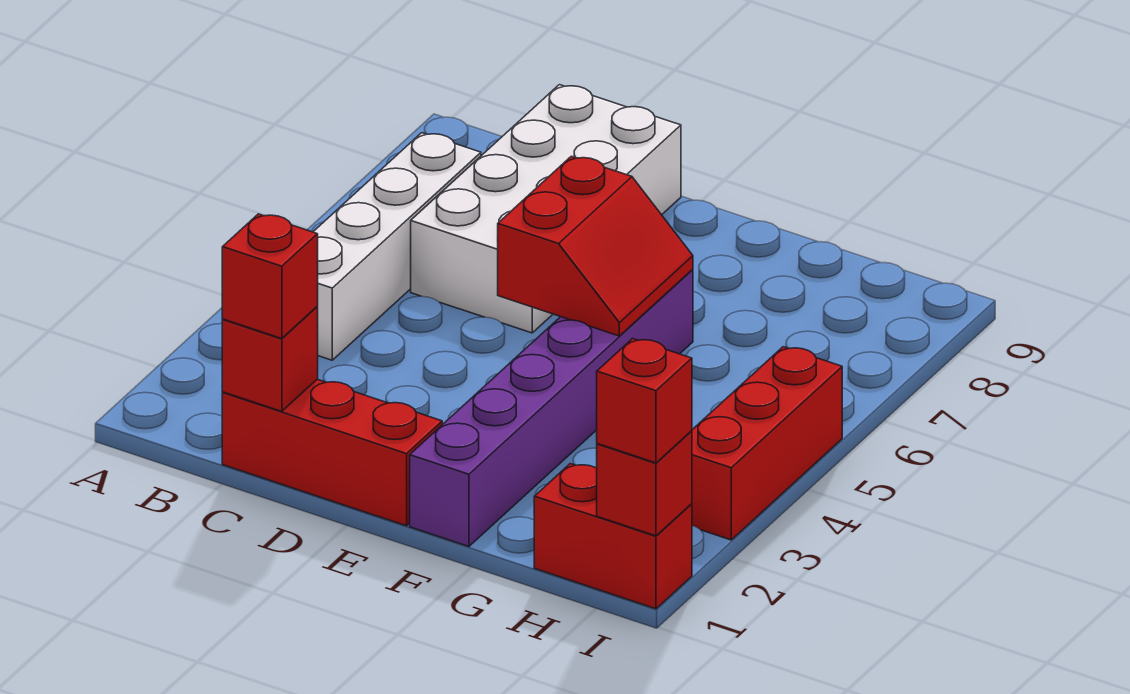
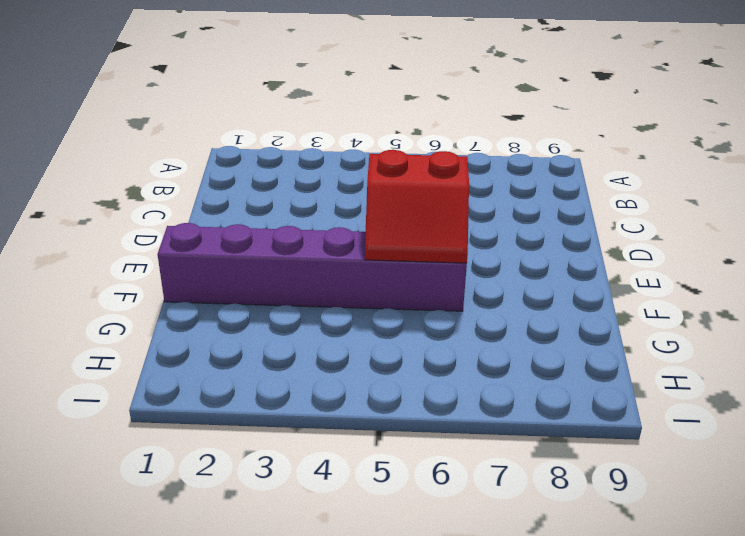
none -> white brick B4:B7 level 1
none -> red brick C1:E1 level 1

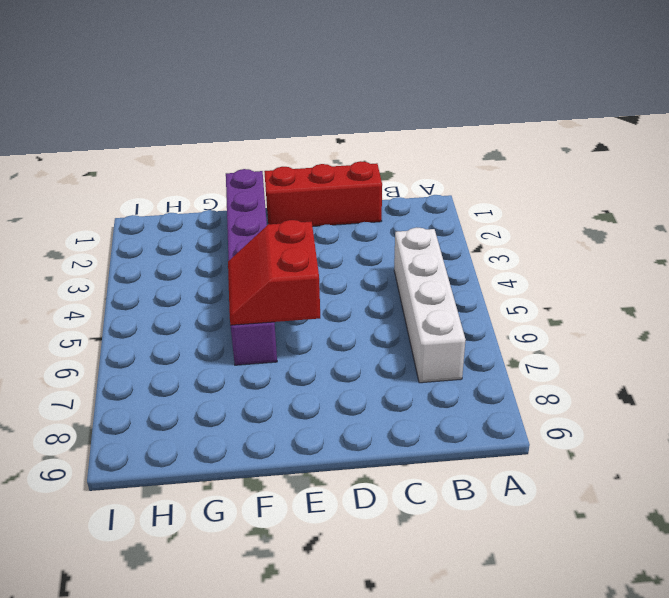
none -> white brick C6:D9 level 1
none -> red brick H1:I1 level 1

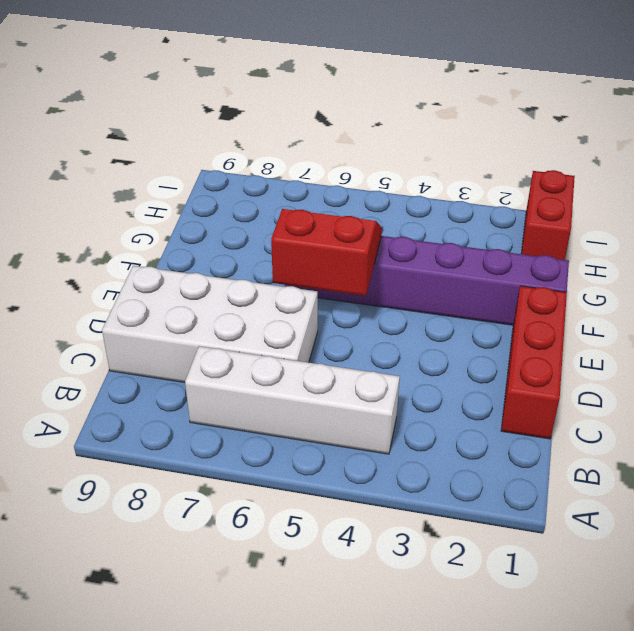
none -> red brick I3:I5 level 1
none -> red brick C1 level 2

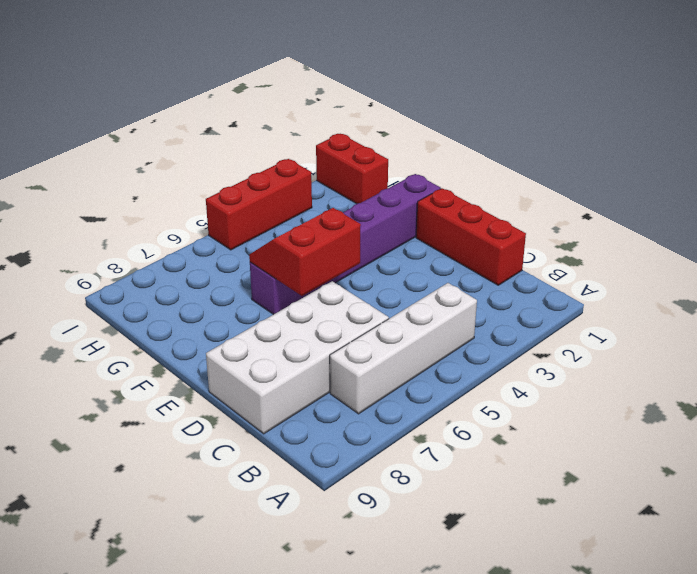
none -> red brick C1 level 2
none -> red brick I1 level 2

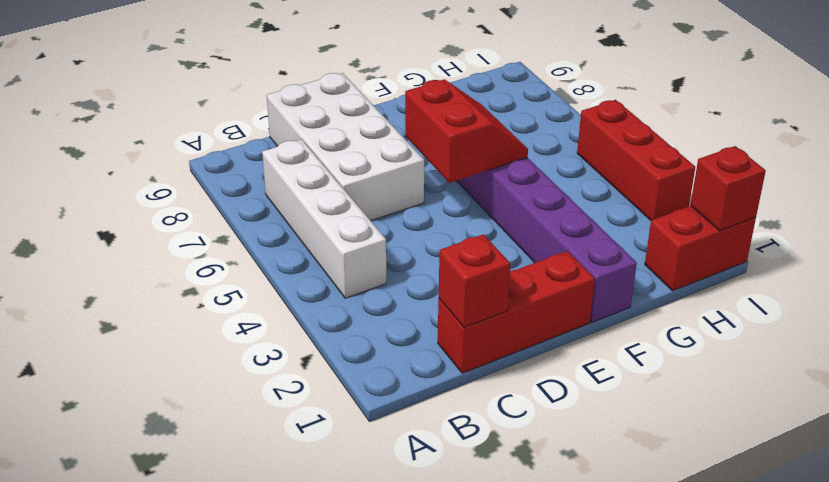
none -> red brick C1 level 3
none -> red brick I1 level 3

